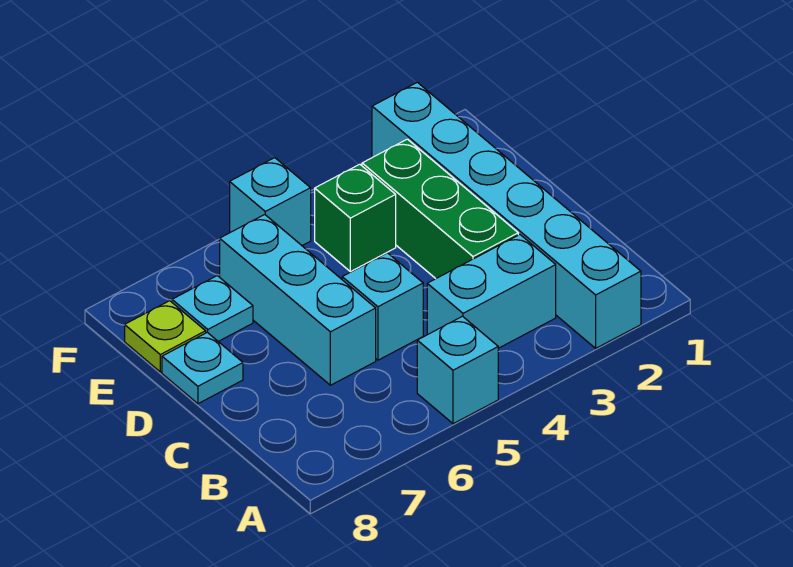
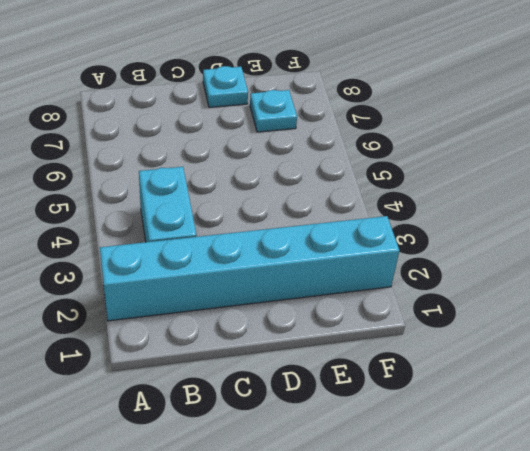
none -> cyan brick A5 level 1
none -> green brick C3:E3 level 1

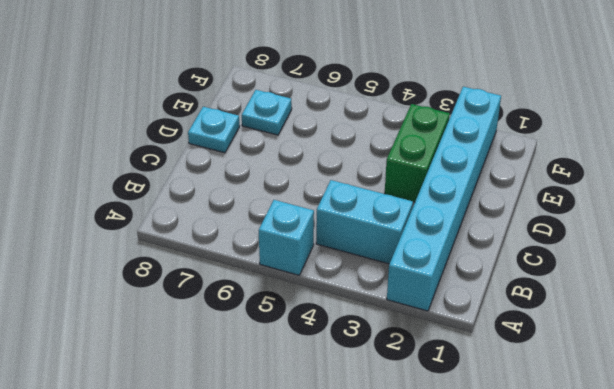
green brick D3:E3 level 1 -> green brick C3:E3 level 1
none -> cyan brick C5 level 1
none -> cyan brick C6:E6 level 1

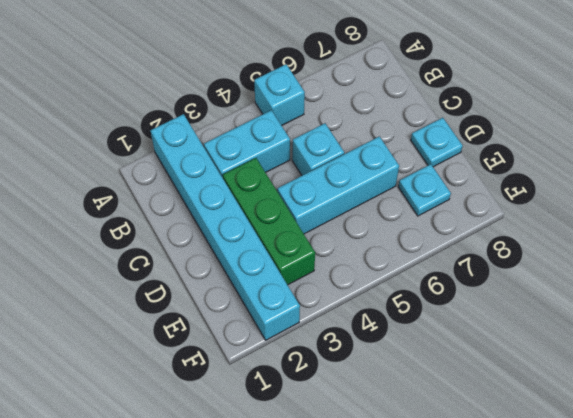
cyan brick D4:D6 level 1 -> cyan brick C6:E6 level 1
none -> green brick E4 level 1
none -> lime plate E8 level 1

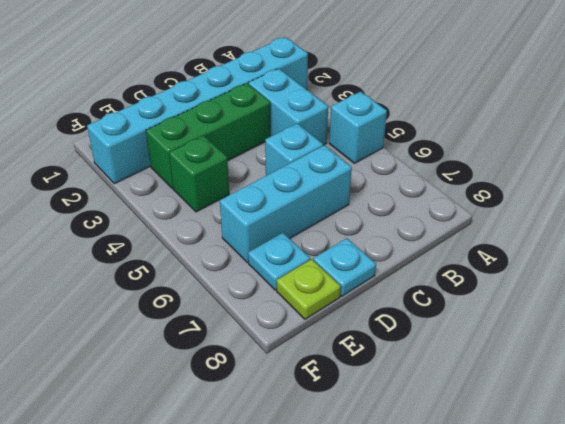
none -> cyan brick F5 level 1

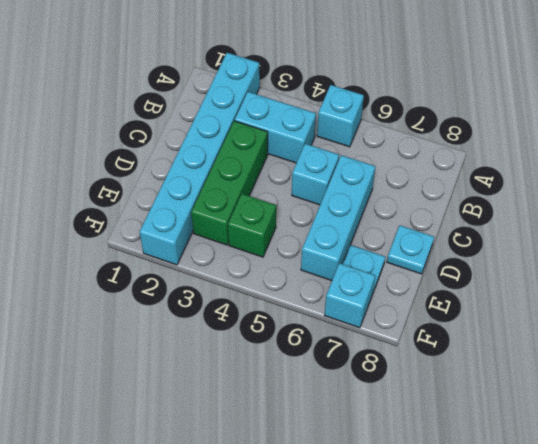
cyan brick F7 level 1 -> cyan brick F5 level 1
none -> lime plate E8 level 1

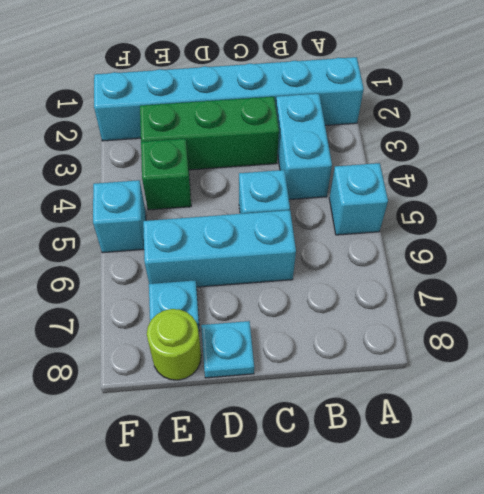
lime round brick E8 level 1 -> lime plate E8 level 1

